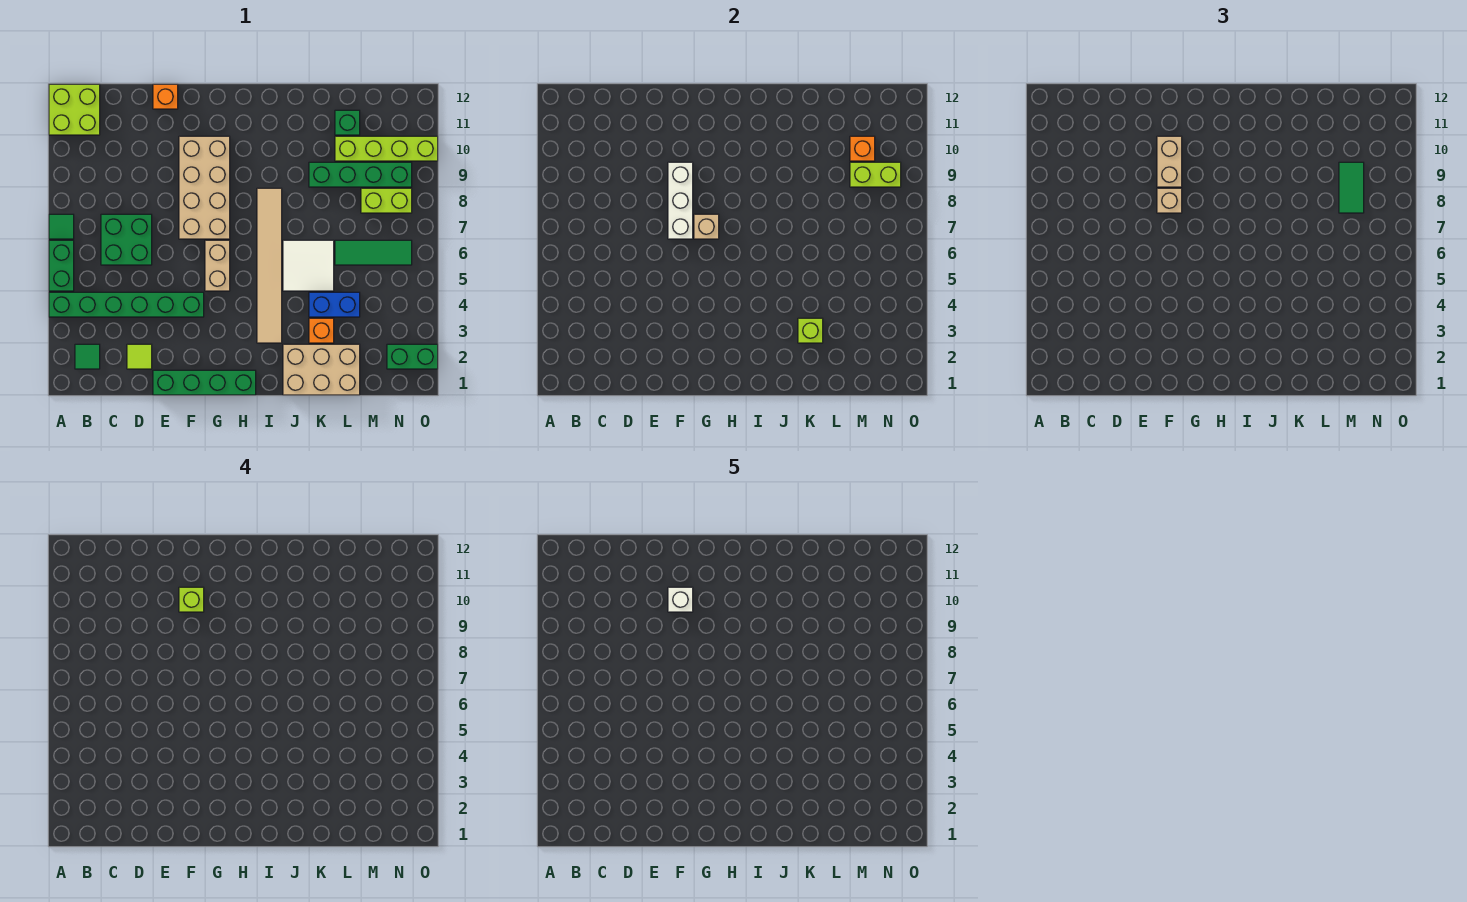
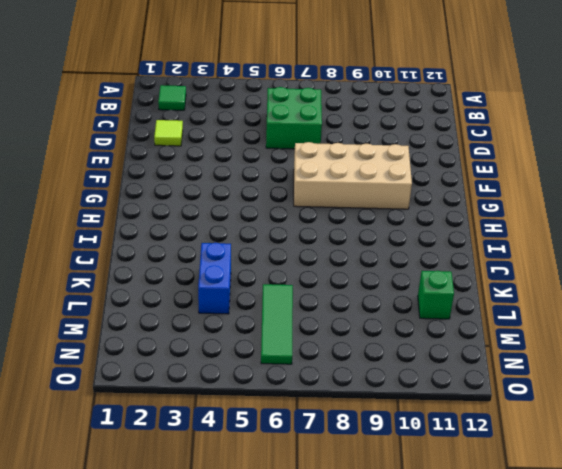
none -> green brick A4:F4 level 1
none -> green brick A5:A6 level 1
none -> green tile A7 level 1
none -> lime brick A11:B12 level 1

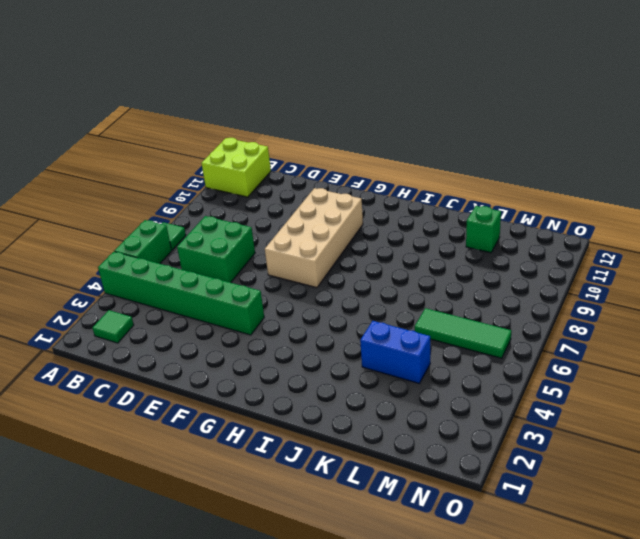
none -> lime tile D2 level 1
none -> green brick E1:H1 level 1
none -> orange brick E12 level 1
none -> tan brick G5:G6 level 1

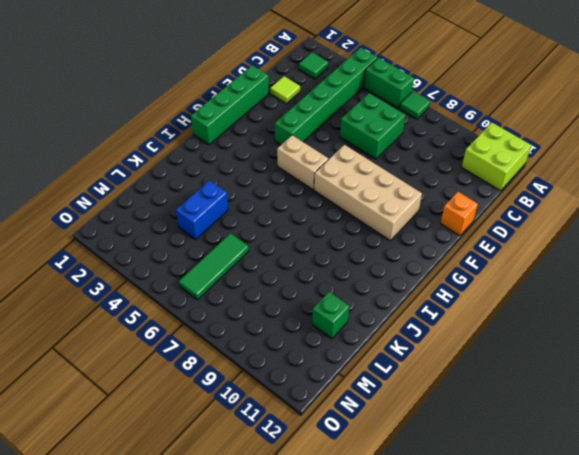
none -> tan tile I3:I8 level 1
none -> tan brick J1:L2 level 1
none -> white tile J5:K6 level 1
none -> orange brick K3 level 1

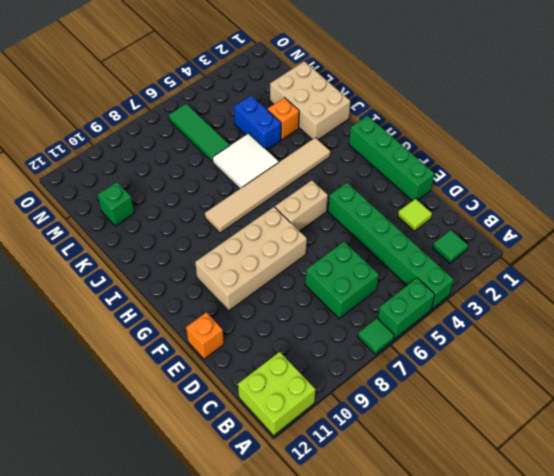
none -> green brick K9:N9 level 1
none -> lime brick L10:O10 level 1
none -> lime brick M8:N8 level 1
none -> green brick N2:O2 level 1

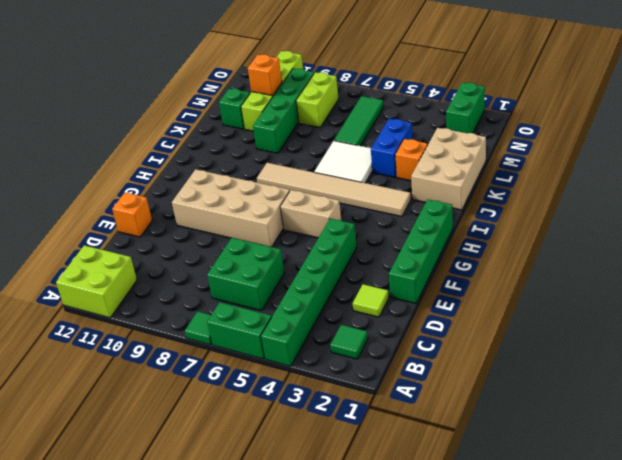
none -> white brick F7:F9 level 2
none -> tan brick G7 level 2
none -> lime brick K3 level 2
none -> lime brick M9:N9 level 2

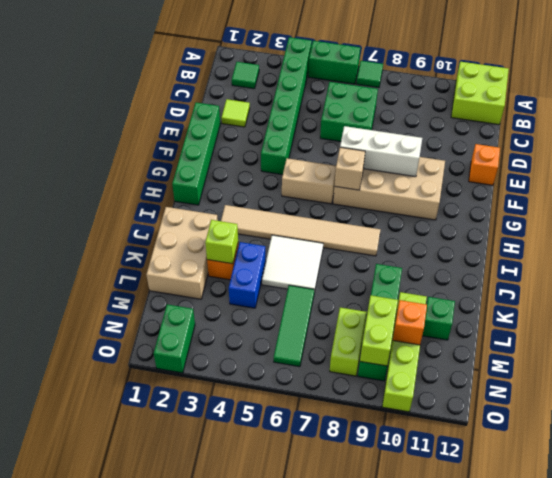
none -> tan brick F8 level 3
none -> tan brick F9:F10 level 3
none -> green tile M8:M9 level 3
none -> lime brick F10 level 4

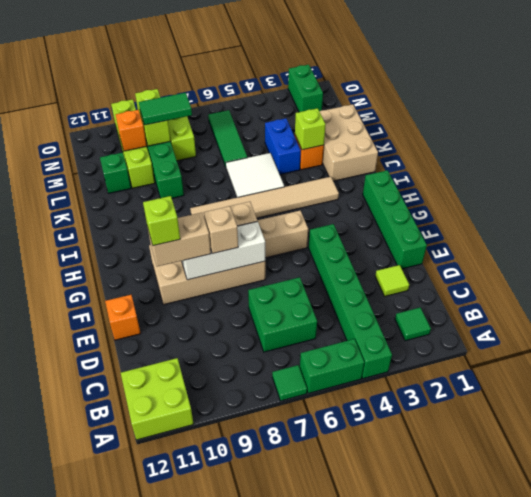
none -> white brick F10 level 5

